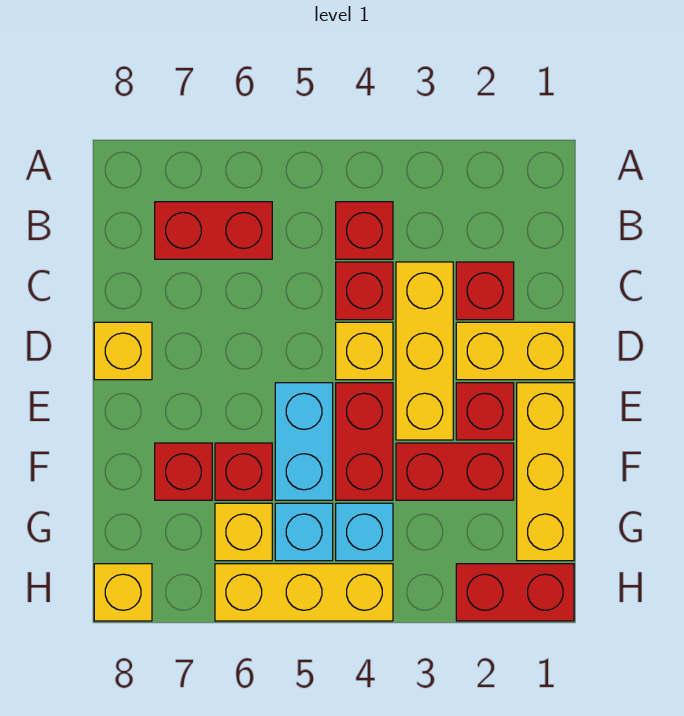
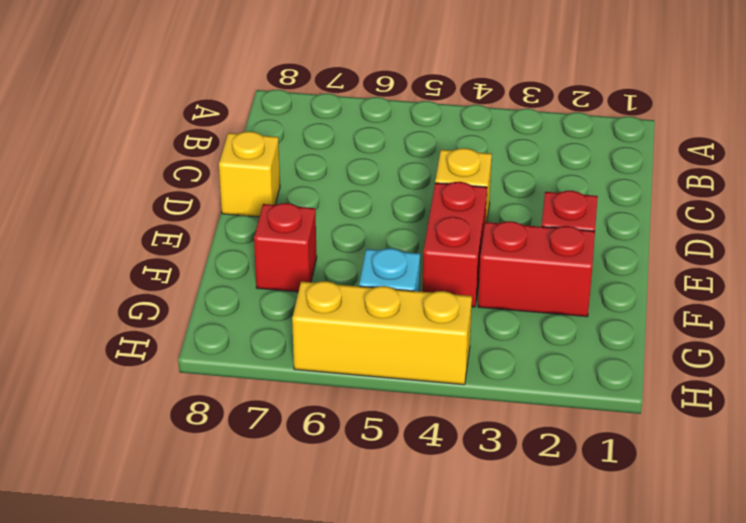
none -> red brick B4 level 1
none -> red brick B6:B7 level 1
none -> red brick C2 level 1

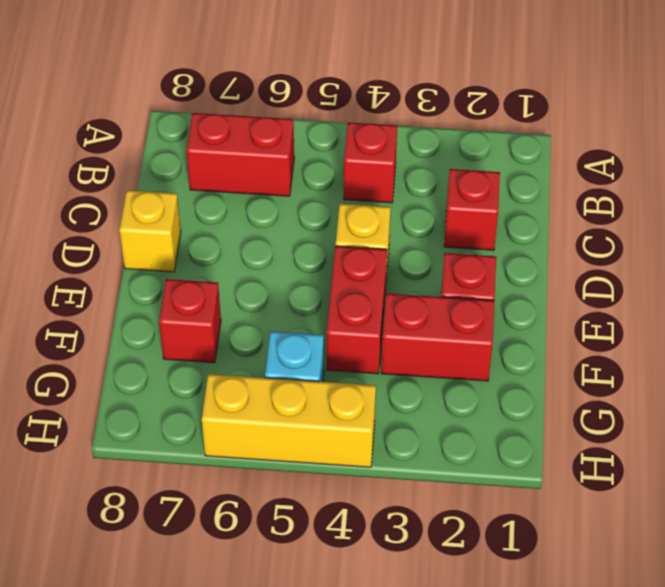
none -> yellow brick C3:E3 level 1
none -> red brick C4 level 1
none -> yellow brick D1:D2 level 1

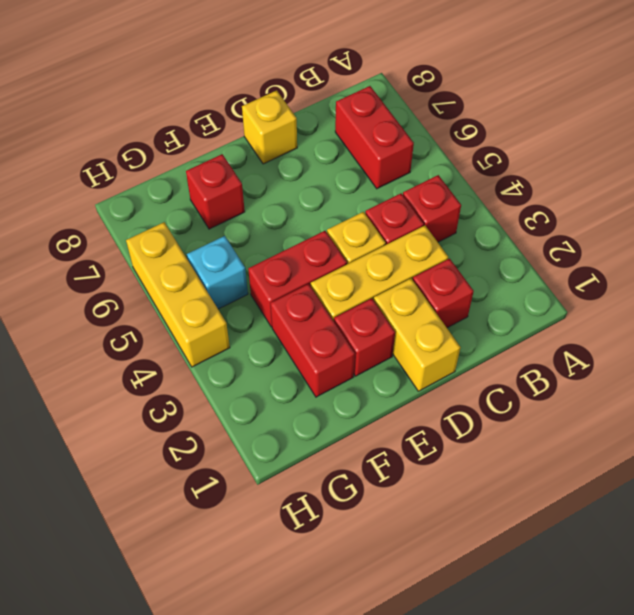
none -> yellow brick E1:G1 level 1
none -> cyan brick E5:F5 level 1
none -> red brick F6 level 1

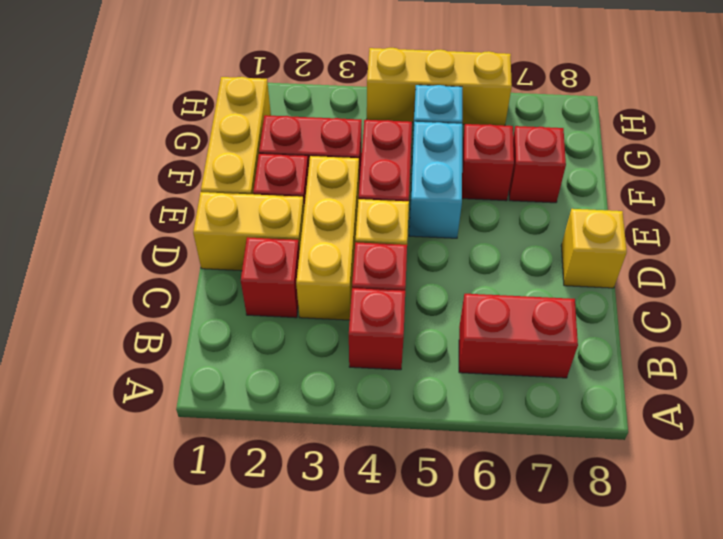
none -> cyan brick G4 level 1
none -> yellow brick G6 level 1
none -> red brick H1:H2 level 1

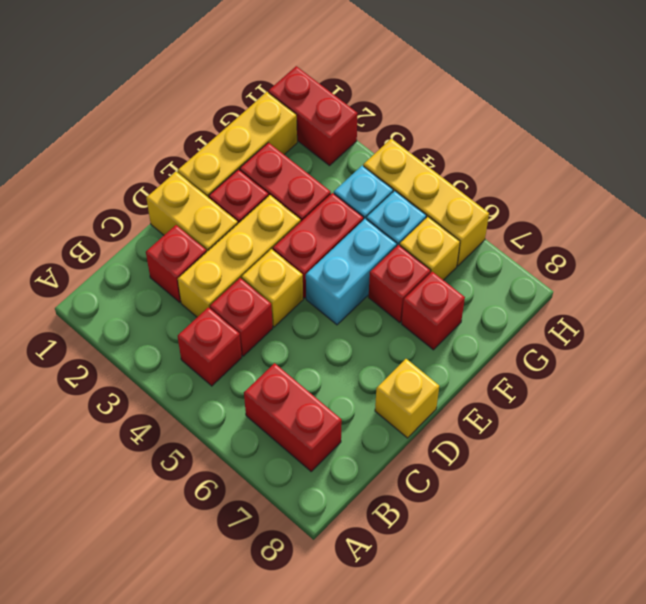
none -> yellow brick H8 level 1

